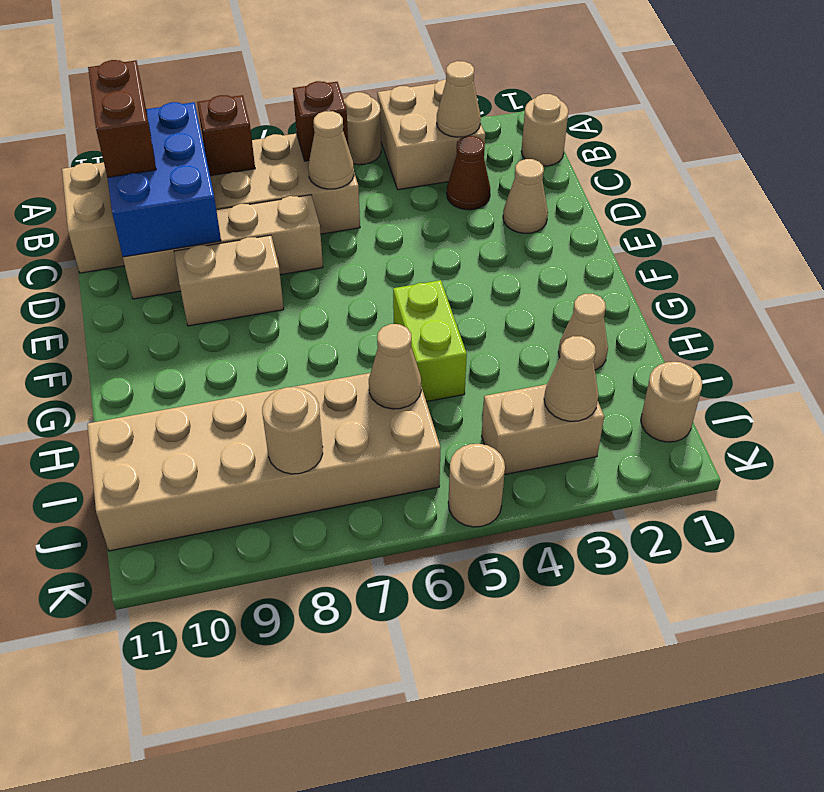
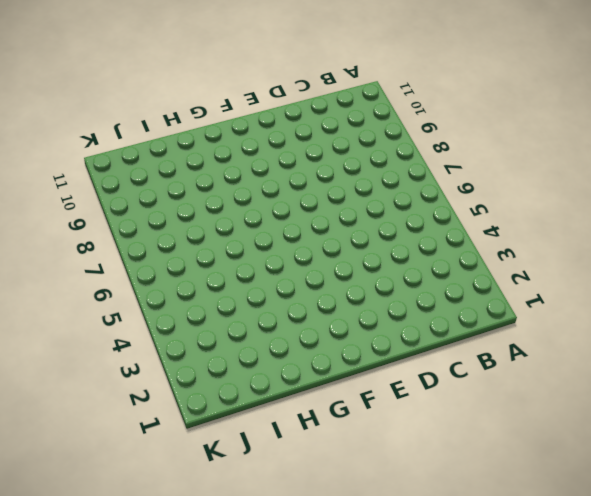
none -> tan brick A3:B4 level 1
none -> tan round brick A5 level 1
none -> tan round brick B1 level 1

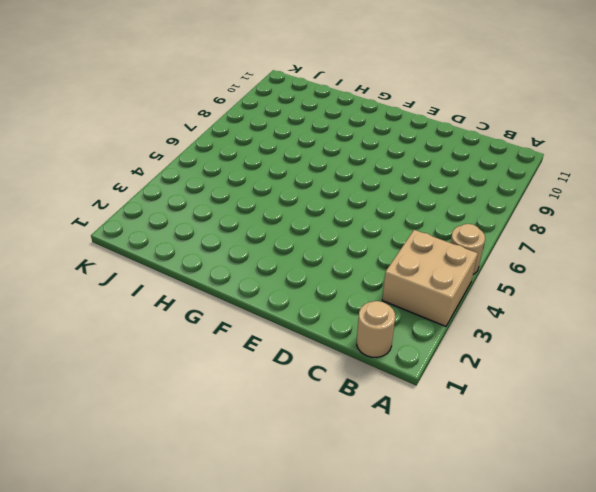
none -> tan brick B6:C11 level 1
none -> brown cone C3 level 1
none -> tan cone D2 level 1

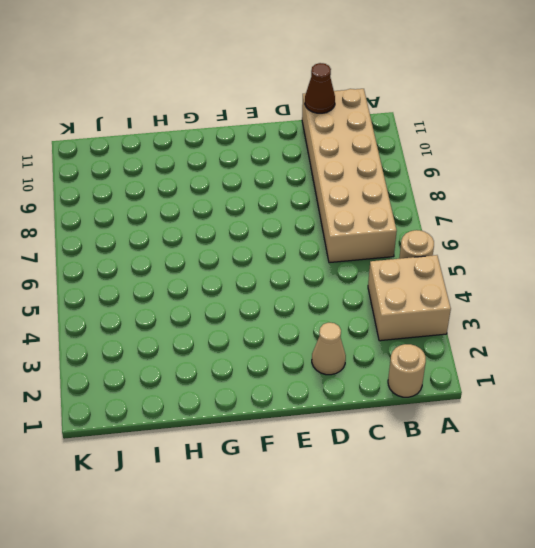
brown cone C11 level 2 -> brown cone C3 level 1
none -> tan brick D7:D10 level 1
none -> tan brick E8:E9 level 1
none -> lime brick G5:H5 level 1

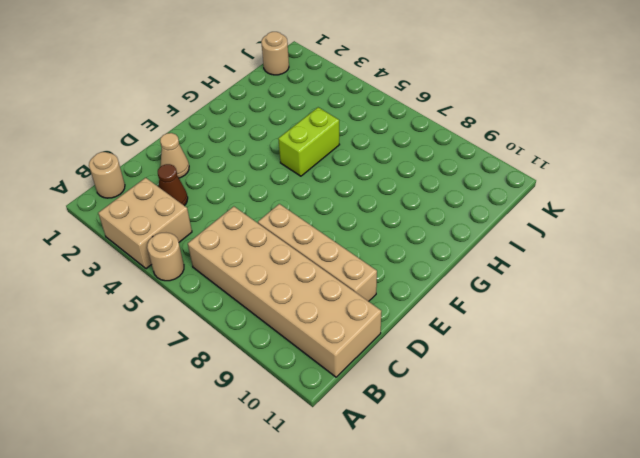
none -> tan brick E8:E9 level 1
none -> tan cone H2 level 1
none -> tan brick I6:J11 level 1

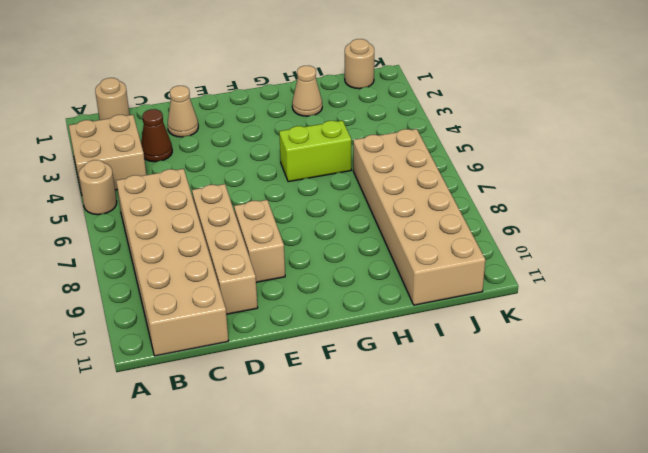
none -> tan brick J3:J4 level 1
none -> tan round brick K5 level 1
none -> tan cone B3 level 2

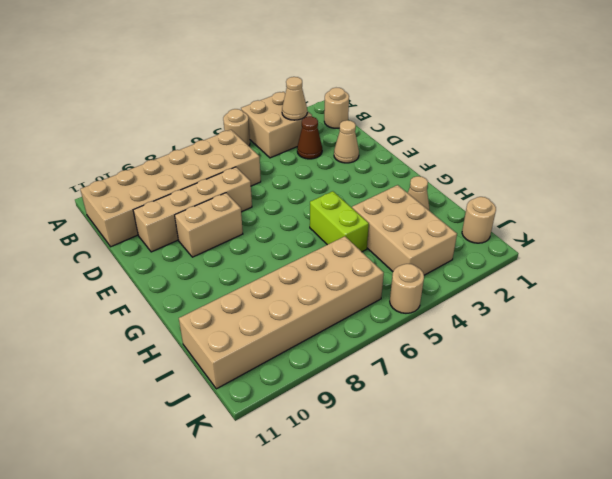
tan brick H3:J4 level 1 -> tan brick J3:J4 level 1
none -> brown brick B6 level 2
none -> brown brick B8 level 2
none -> blue brick B9:D10 level 2

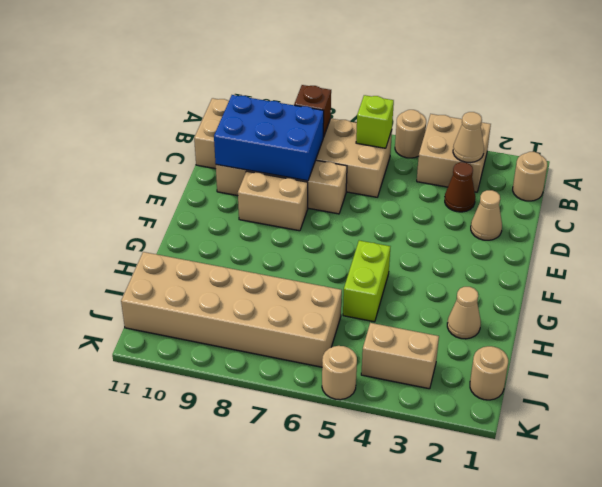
lime brick B6 level 2 -> brown brick B6 level 2
blue brick C8:D10 level 2 -> blue brick B9:D10 level 2
none -> tan cone C6 level 2
none -> tan cone I6 level 2
none -> tan cone J3 level 2

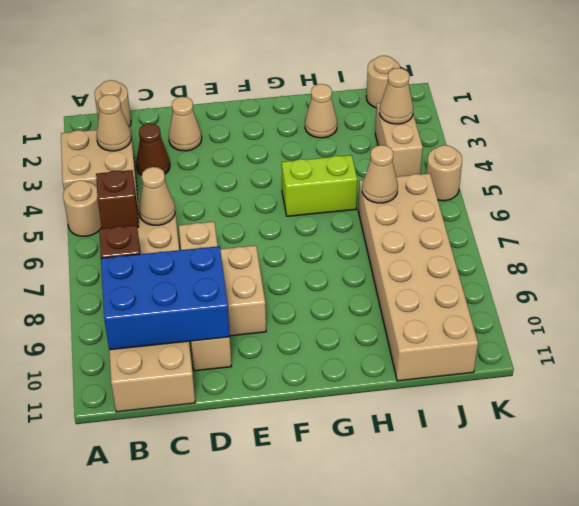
none -> tan round brick J8 level 2
none -> brown brick B10:C10 level 3

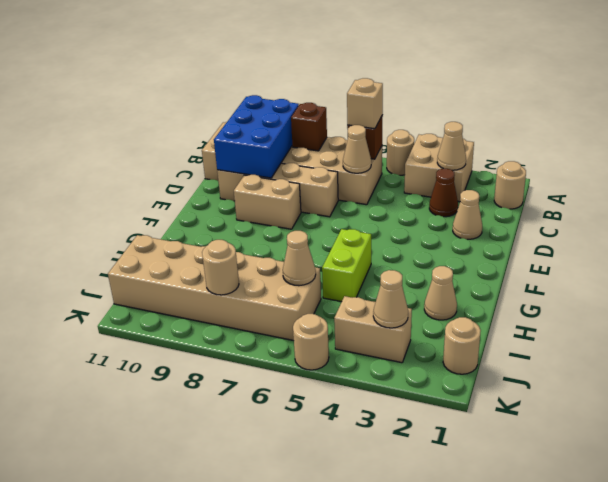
tan brick B6 level 3 -> none
none -> brown brick B10:C10 level 3

